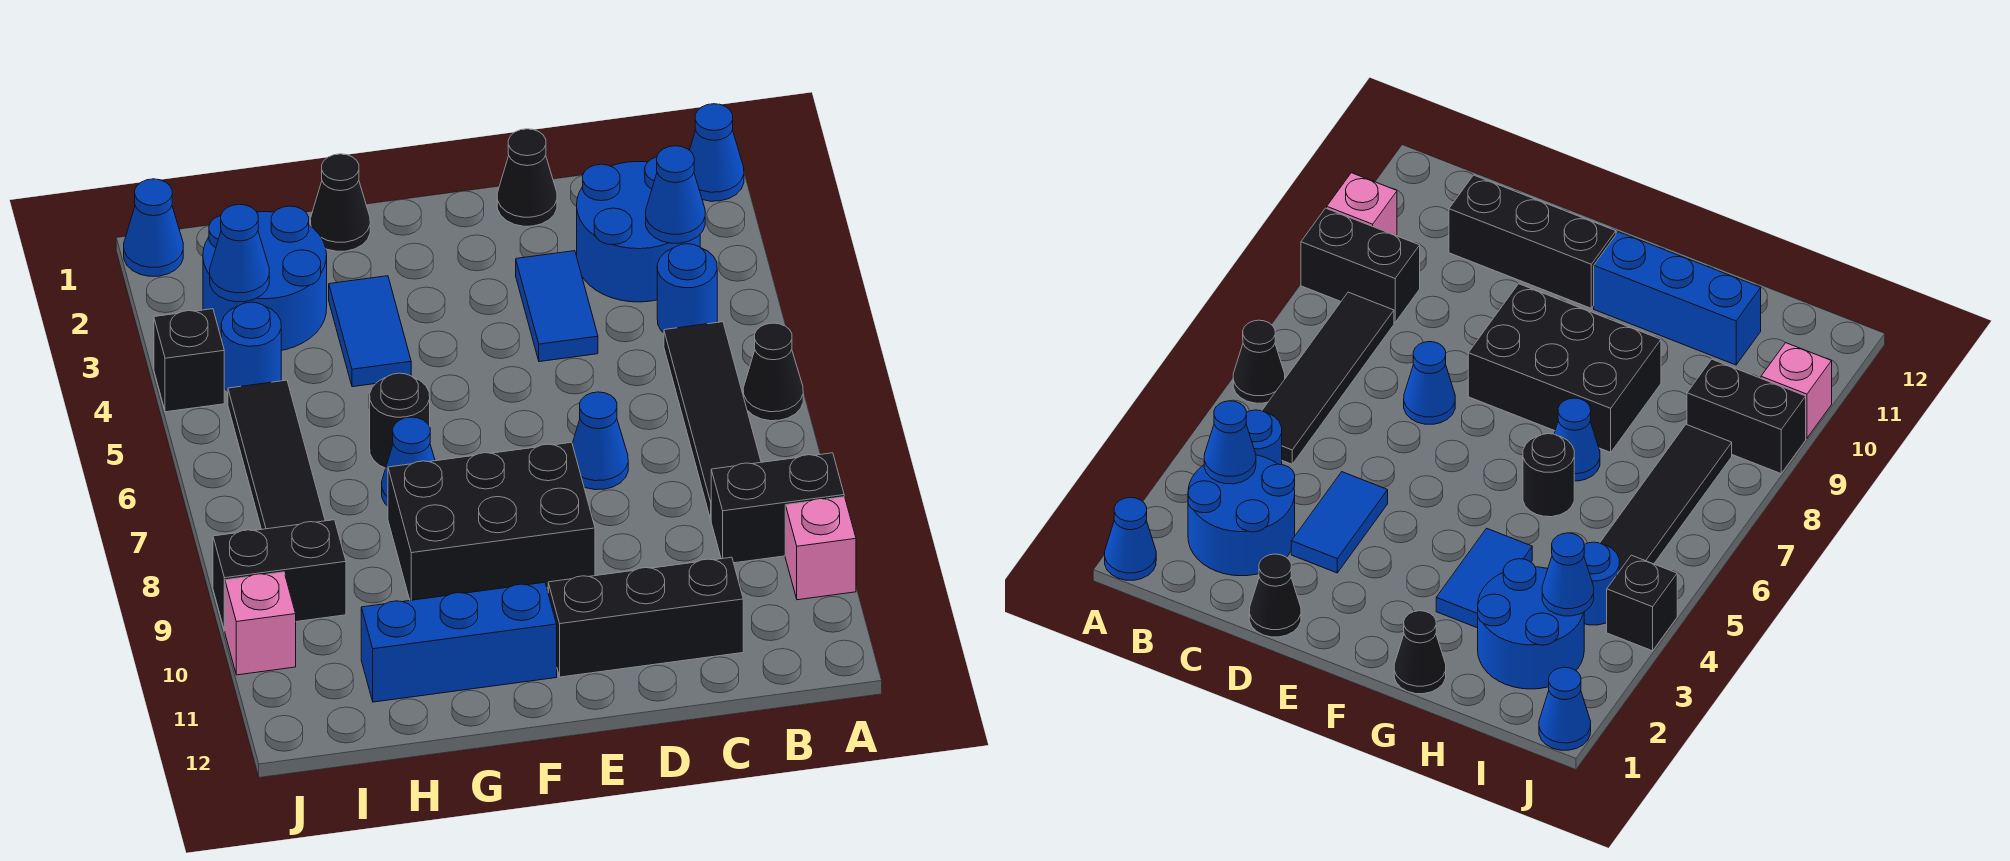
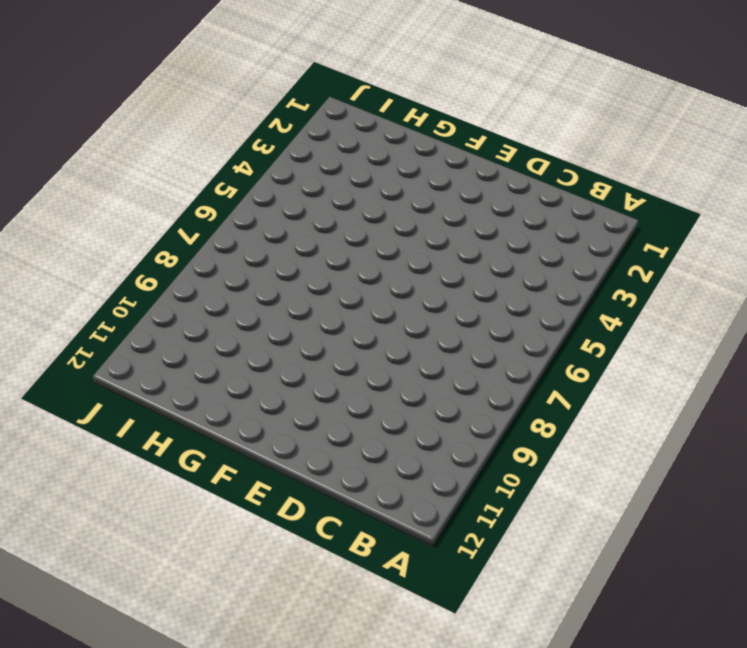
none -> blue cone A1 level 1
none -> black cone A6 level 1
none -> black brick A9:B9 level 1

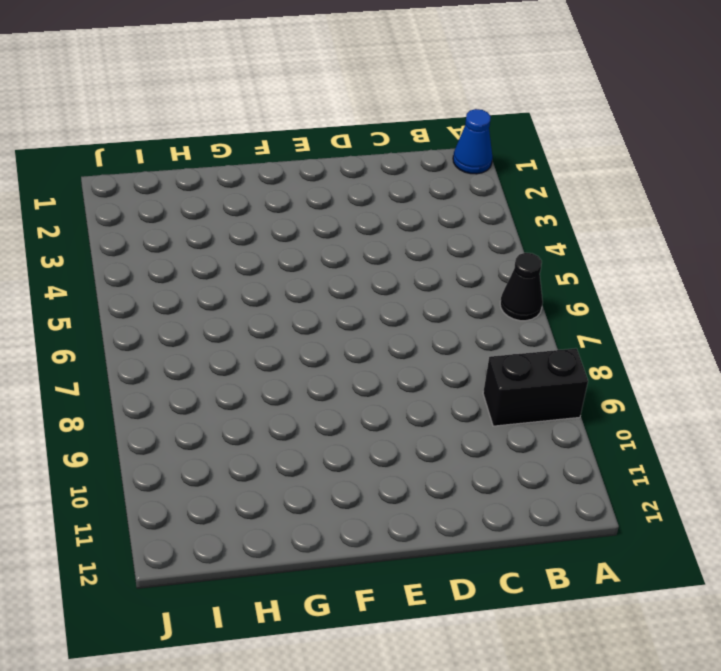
none -> pink brick A10 level 1
none -> blue round brick B2:C3 level 1
none -> blue round brick B4 level 1

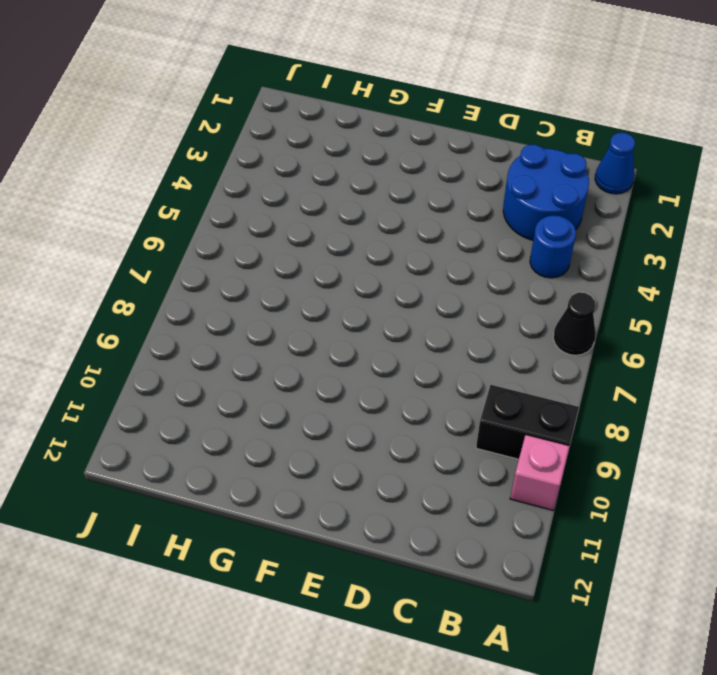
none -> black tile B5:B8 level 1
none -> black brick C11:E11 level 1
none -> black cone D1 level 1

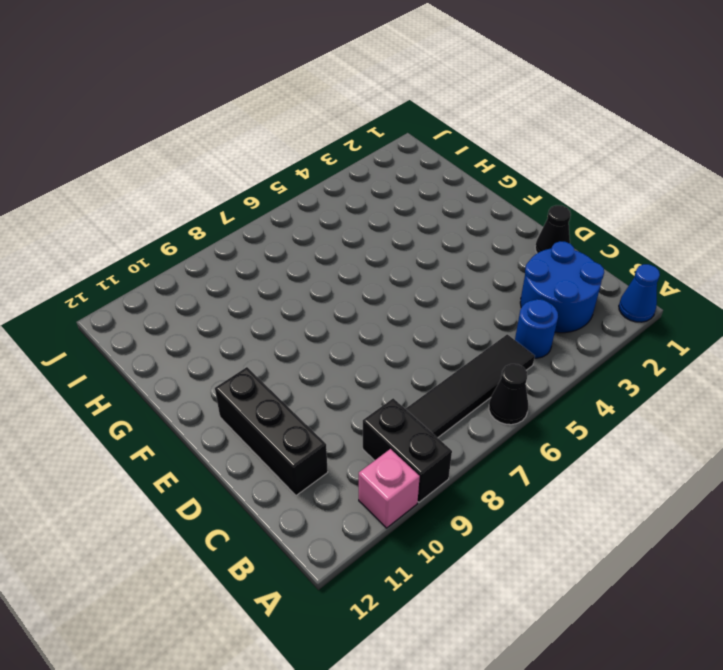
none -> blue tile D3:D4 level 1
none -> blue cone D7 level 1
none -> black brick E8:G9 level 1

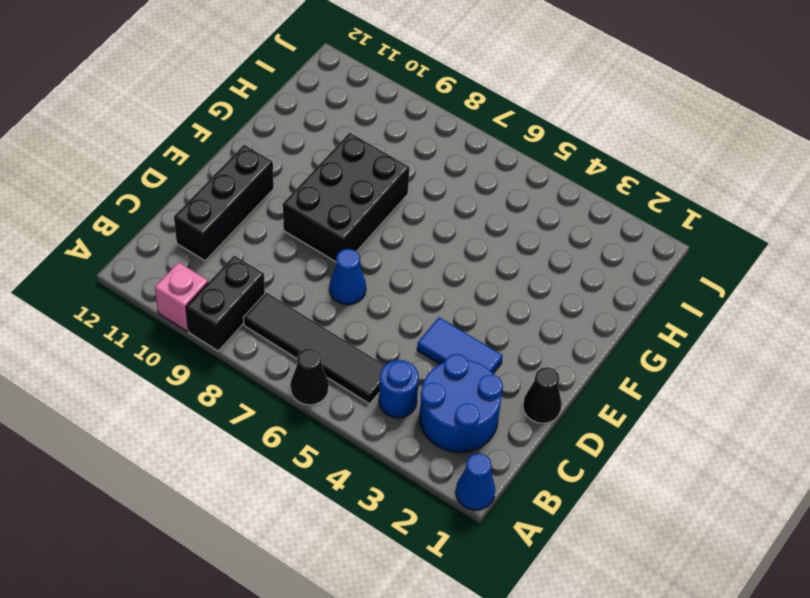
none -> blue brick F11:H11 level 1
none -> black cone G1 level 1
none -> blue tile G3:G4 level 1

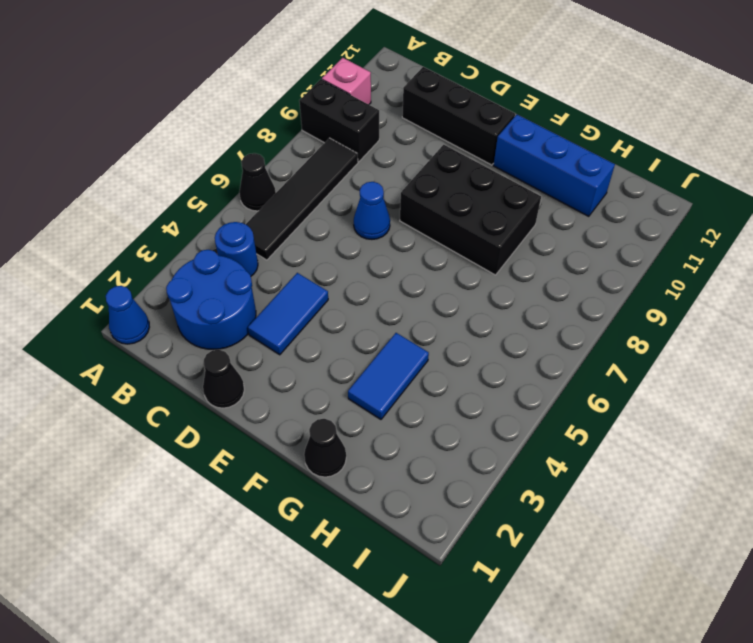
none -> black round brick G6 level 1
none -> blue cone G7 level 1
none -> blue round brick H2:I3 level 1

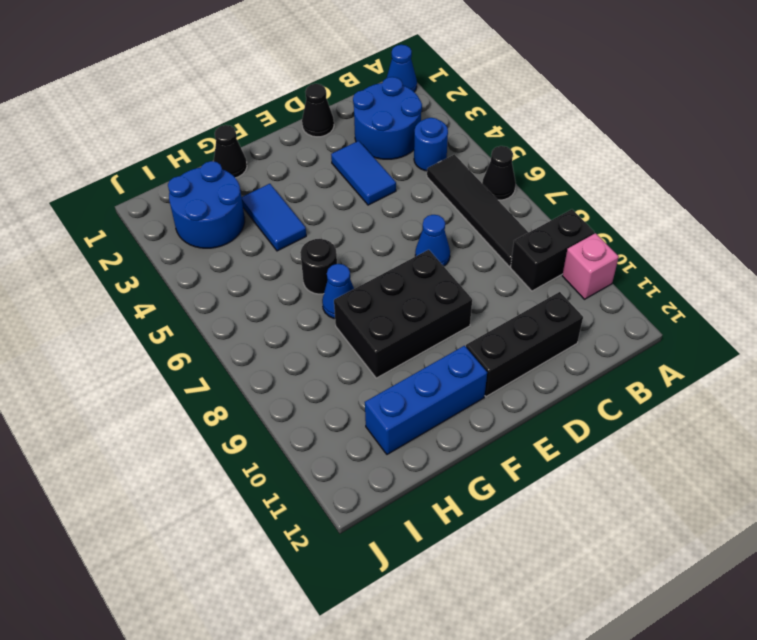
none -> blue round brick I4 level 1
none -> black tile I5:I8 level 1
none -> black brick I9:J9 level 1

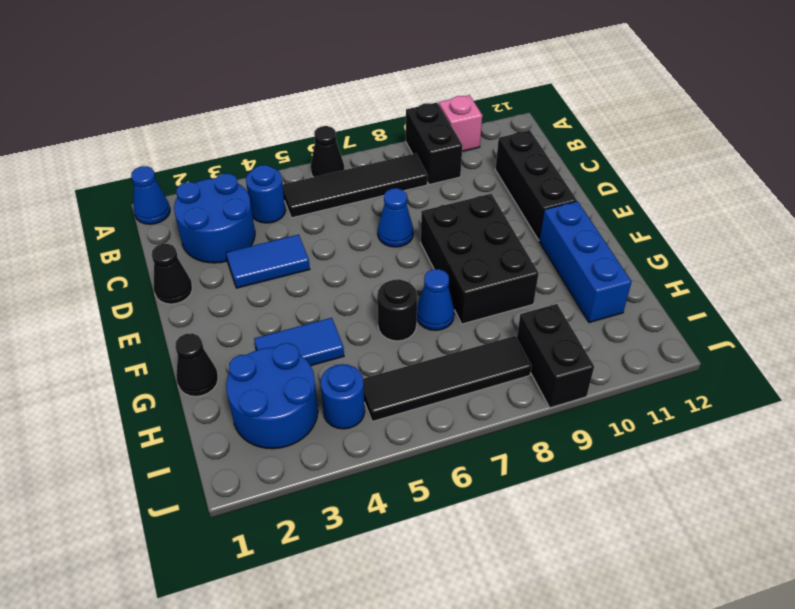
none -> blue cone J1 level 1
none -> black brick J4 level 1
none -> pink brick J10 level 1

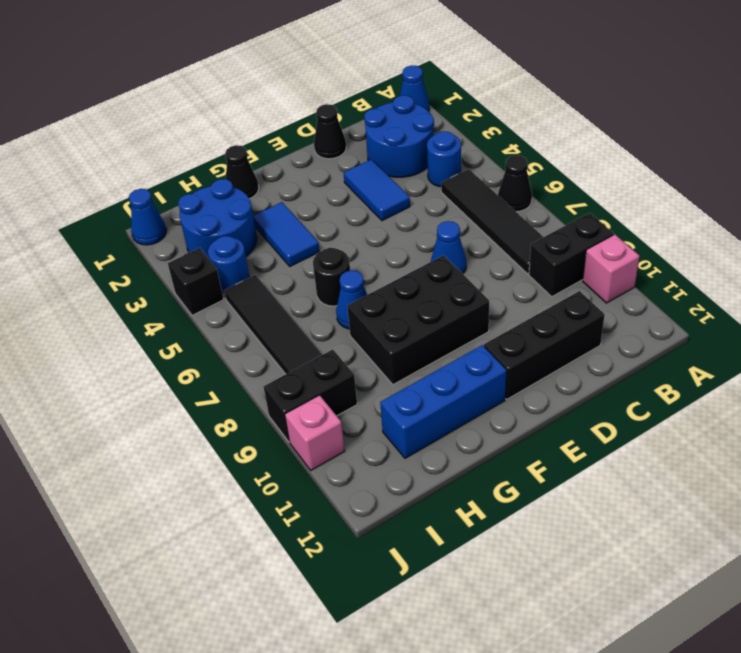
none -> blue cone B3 level 2
none -> blue cone I3 level 2

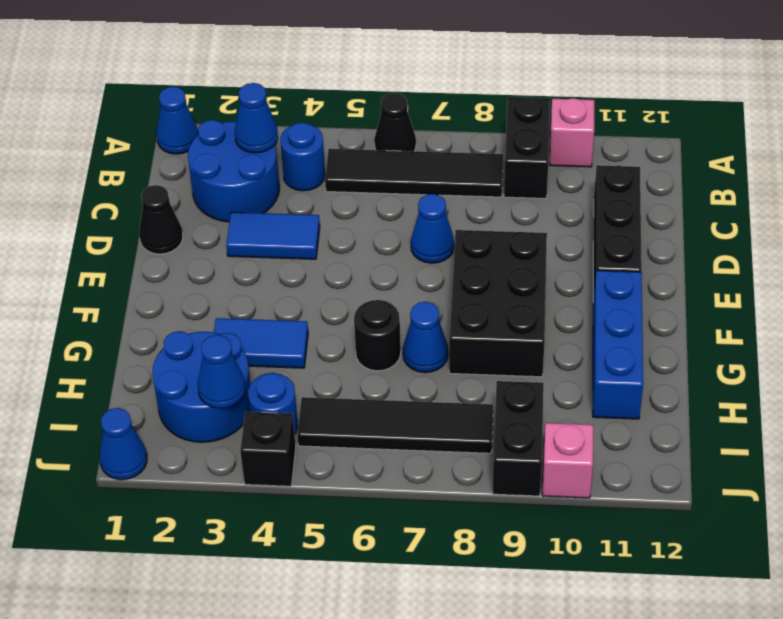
none -> black cone G1 level 1

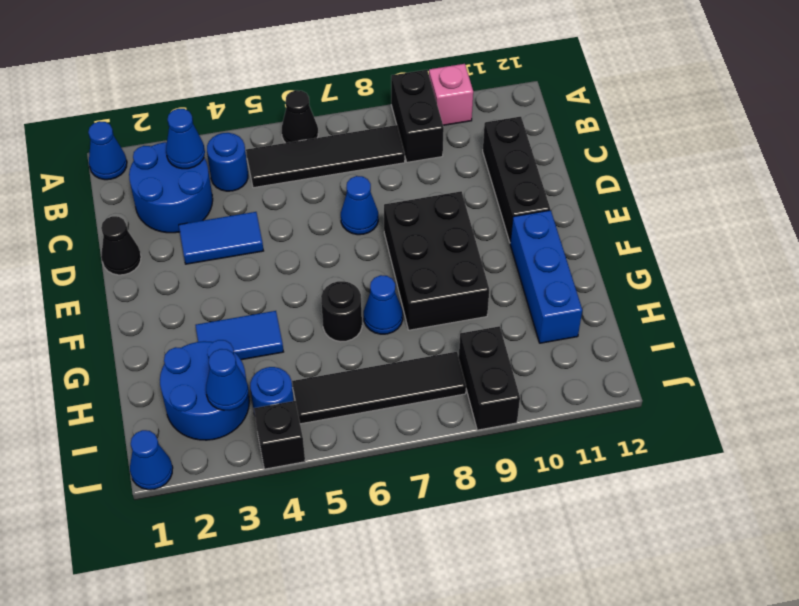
none -> black cone G1 level 1
none -> pink brick J10 level 1

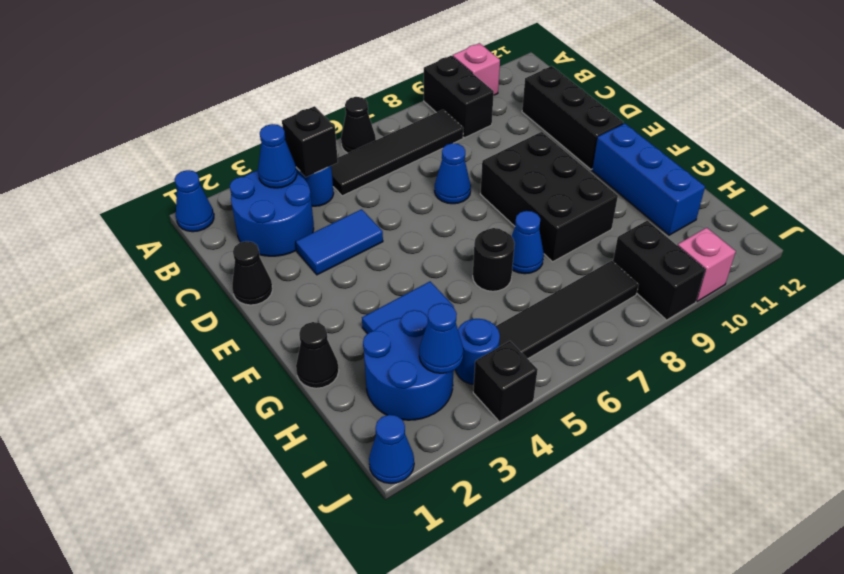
black brick B4 level 2 -> none

